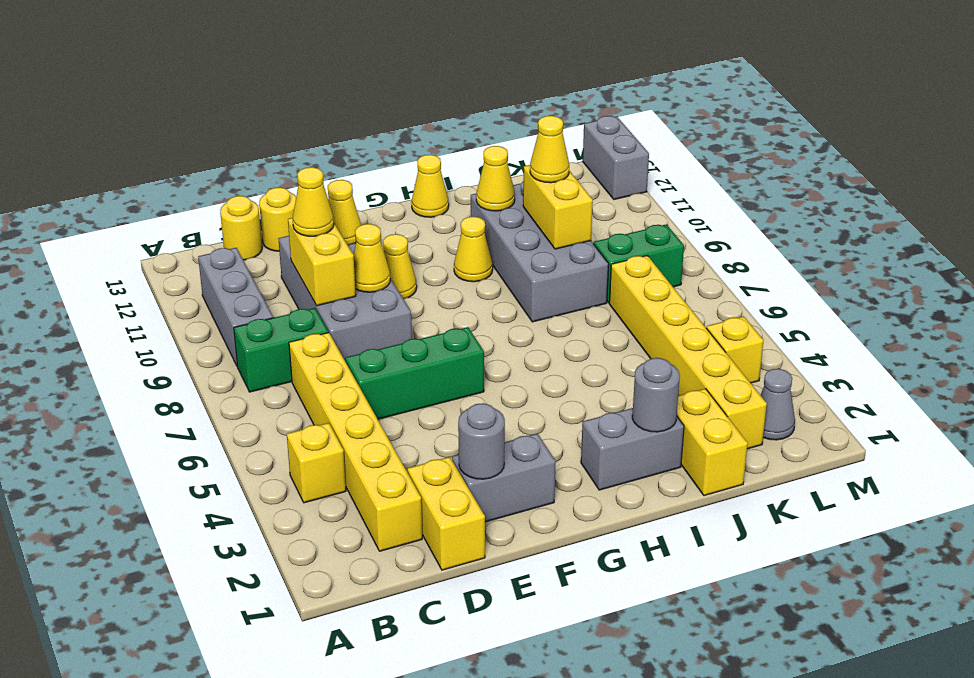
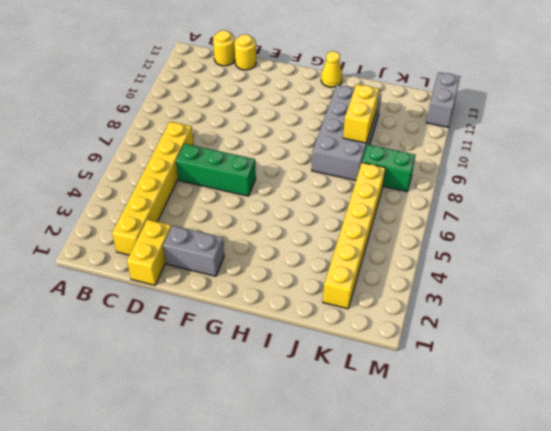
none -> yellow brick B4 level 1
none -> green brick B8:C8 level 1
none -> grey brick B9:B11 level 1
none -> grey brick D8:E11 level 1

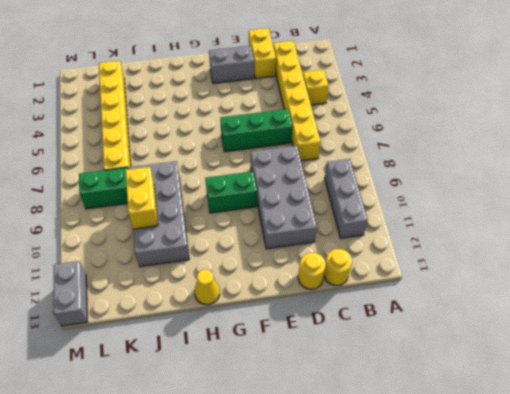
green brick F9:G9 level 1 -> green brick B8:C8 level 1
none -> yellow cone F10 level 1
none -> grey brick H2:I2 level 1
none -> yellow cone H10 level 1
none -> yellow brick J1:J2 level 1

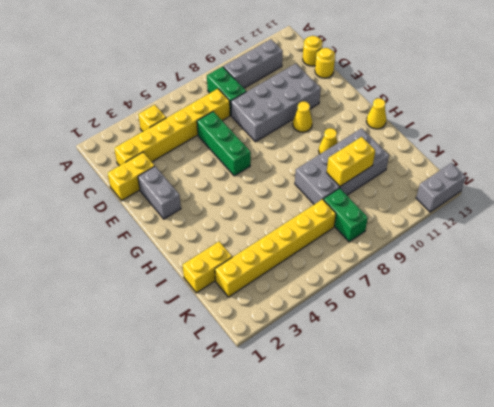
none -> grey brick H2:I2 level 1
none -> grey cone L2 level 1
none -> yellow brick L4 level 1
none -> yellow brick D9:D10 level 2

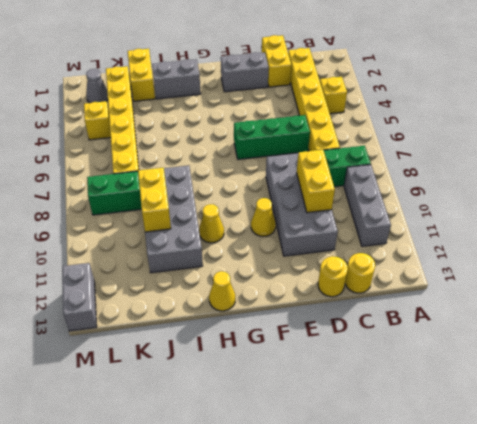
none -> grey round brick E2 level 2
none -> yellow cone E9 level 2
none -> yellow cone E11 level 2
none -> grey round brick I2 level 2

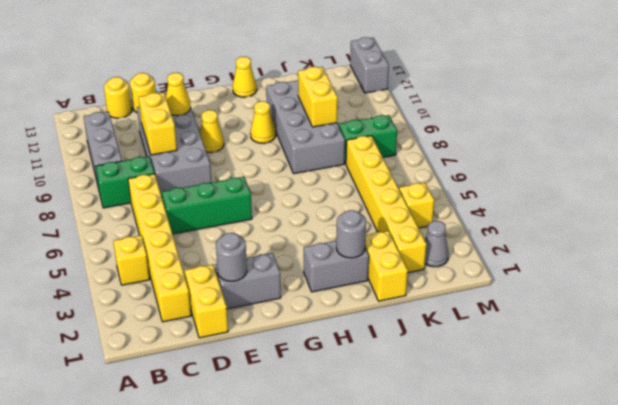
none -> yellow cone E9 level 2
none -> yellow cone I11 level 2
none -> yellow cone D10 level 3
none -> yellow cone J10 level 3

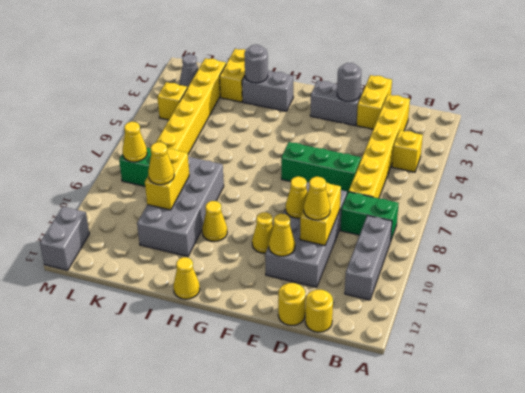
yellow cone L8 level 2 -> yellow cone I11 level 2

